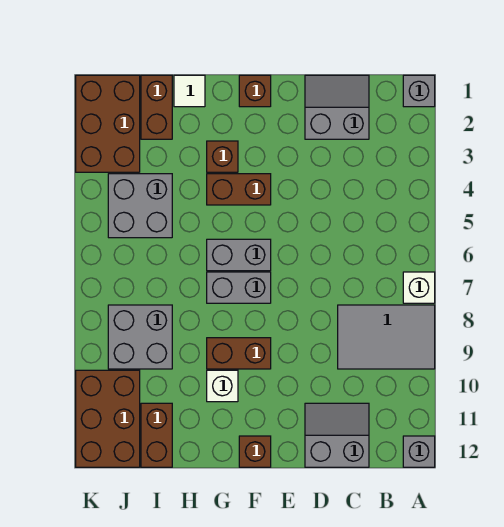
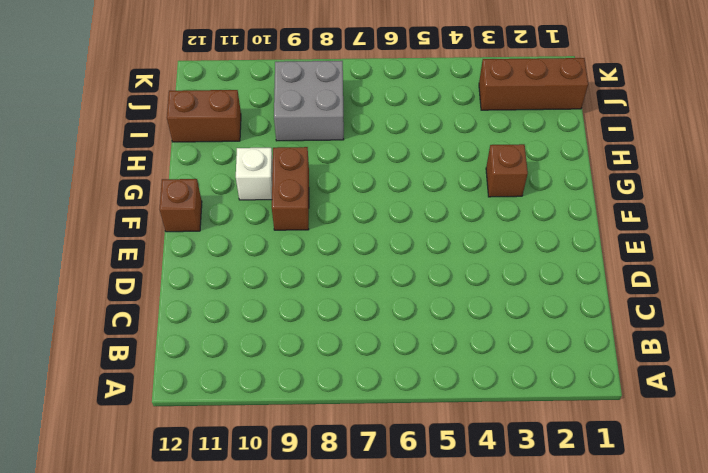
brown brick J1:J3 level 1 -> brown brick J1:K3 level 1
none -> grey brick A1 level 1
none -> white brick A7 level 1
none -> grey tile A8:C9 level 1

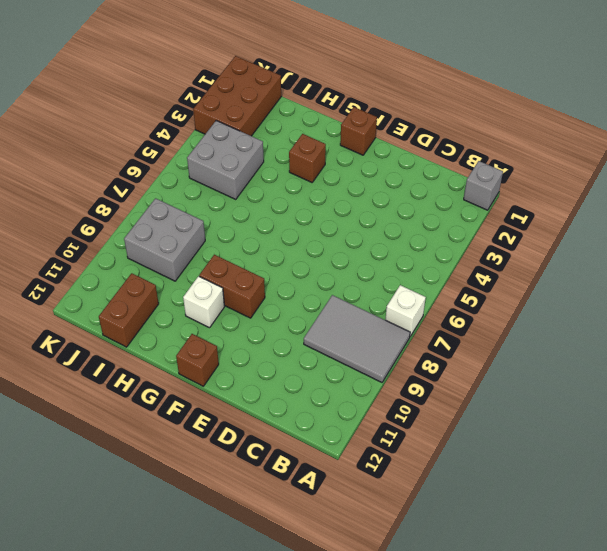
none -> grey brick A12 level 1
none -> grey slope C1:D2 level 1 top 2
none -> grey slope C11:D12 level 1 top 12

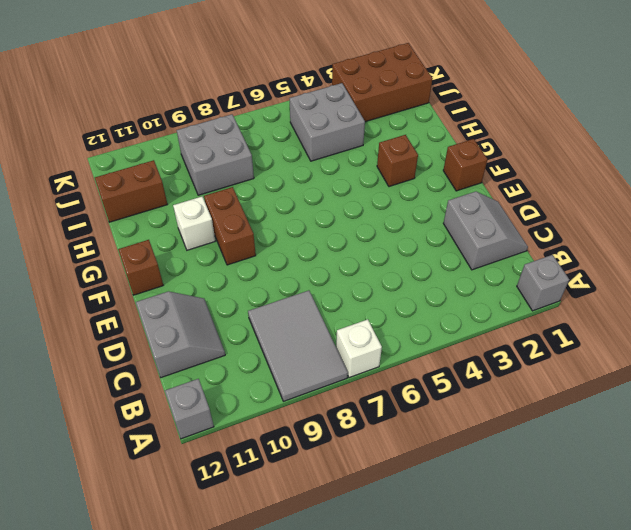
none -> brown brick F4:G4 level 1
none -> grey brick F6:G6 level 1
none -> grey brick F7:G7 level 1

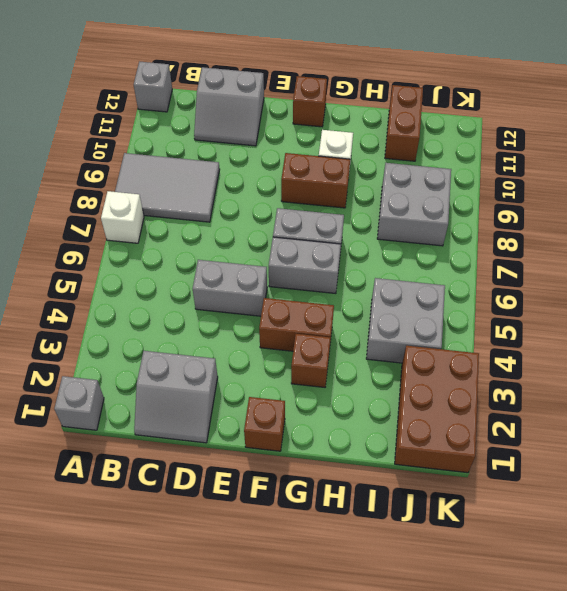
grey brick D5:E5 level 1 -> none
none -> white tile H1 level 1
none -> brown brick I1:I2 level 1
none -> brown brick J10:K12 level 1

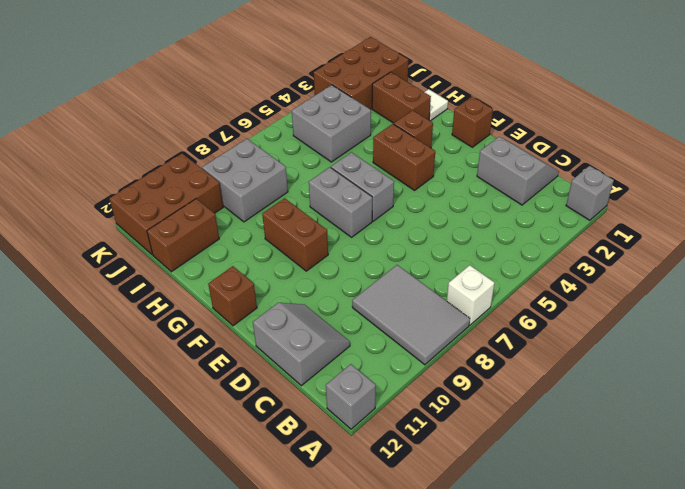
brown brick H2:I2 level 1 -> brown brick I1:I2 level 1
none -> white brick G10 level 1

